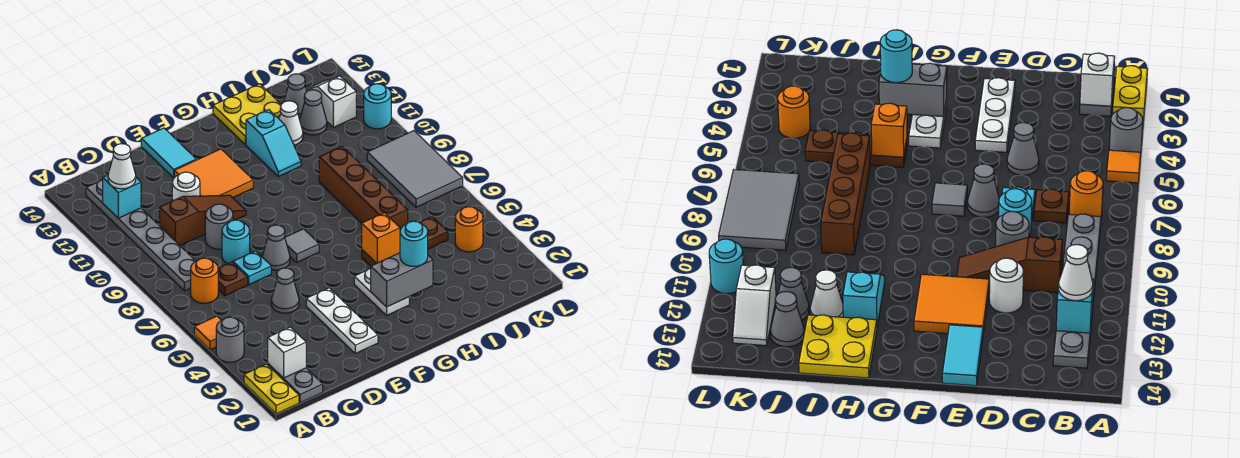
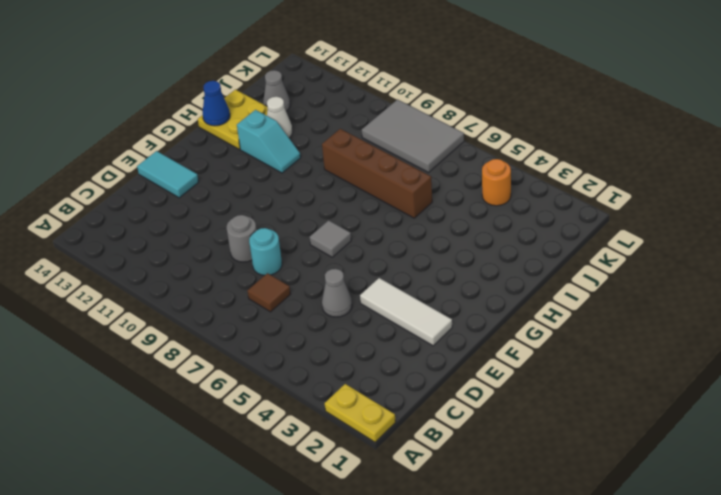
brown tile C7 level 1 -> brown plate C7 level 1
white tile E2:E4 level 1 -> white plate E2:E4 level 1
blue cone H14 level 2 -> none
none -> grey round brick A4 level 1
none -> orange tile A5 level 1
none -> grey plate B1:B2 level 1
none -> orange round brick B7 level 1

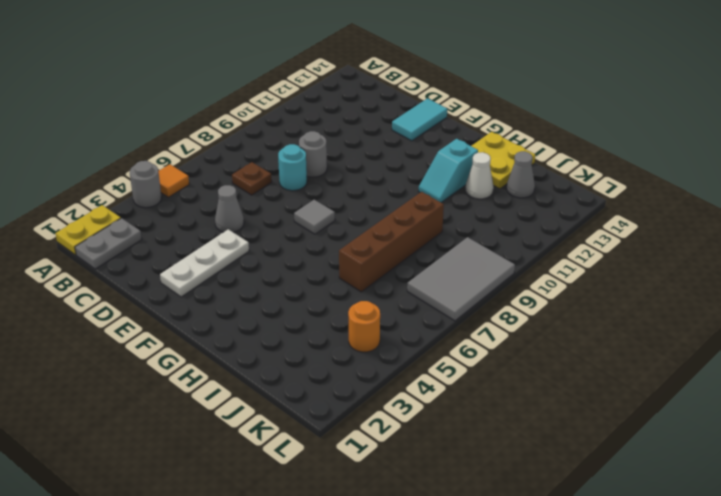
none -> orange round brick B7 level 1
none -> grey plate B8:B13 level 1
none -> brown slope C10:E10 level 1 top C
none -> cyan plate D7 level 1

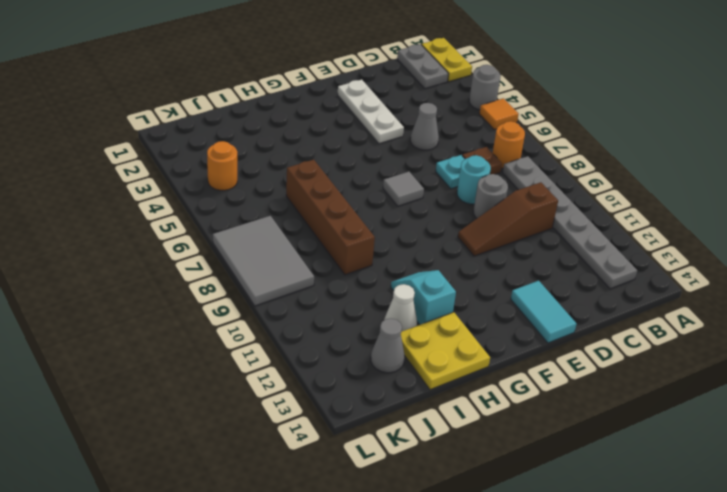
none -> white round brick D11 level 1
none -> grey cone E7 level 1
none -> orange tile E11:F12 level 1
none -> white plate G3:G4 level 1

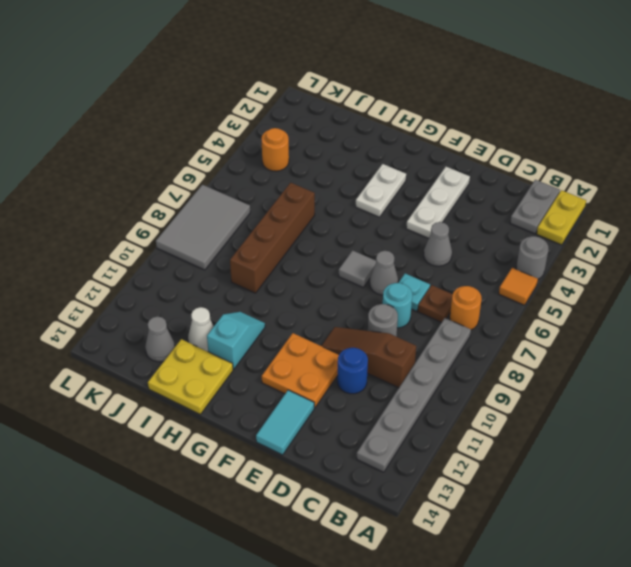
blue round brick D11 level 1 -> white round brick D11 level 1
orange plate E11:F12 level 1 -> orange tile E11:F12 level 1
none -> brown plate H5:J5 level 1
none -> grey cone J12 level 1
none -> white slope K12:K13 level 1 top 12
none -> cyan round brick L11 level 1

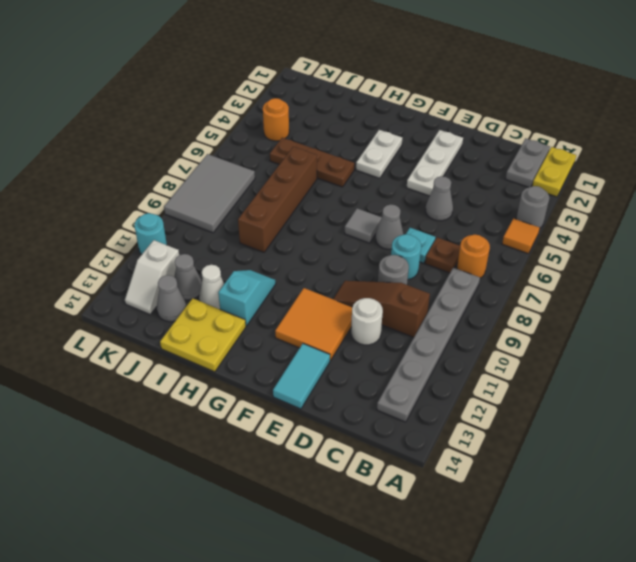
none -> white brick B2 level 2
none -> cyan brick B12 level 2
none -> grey brick G3:H3 level 2
none -> orange brick H5 level 2

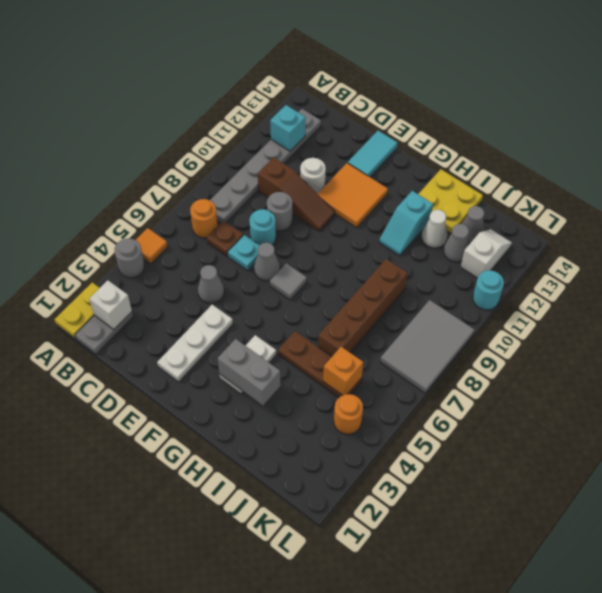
orange brick J5 level 2 -> orange brick H5 level 2
none -> white cone B12 level 3
none -> cyan round brick H3 level 3

